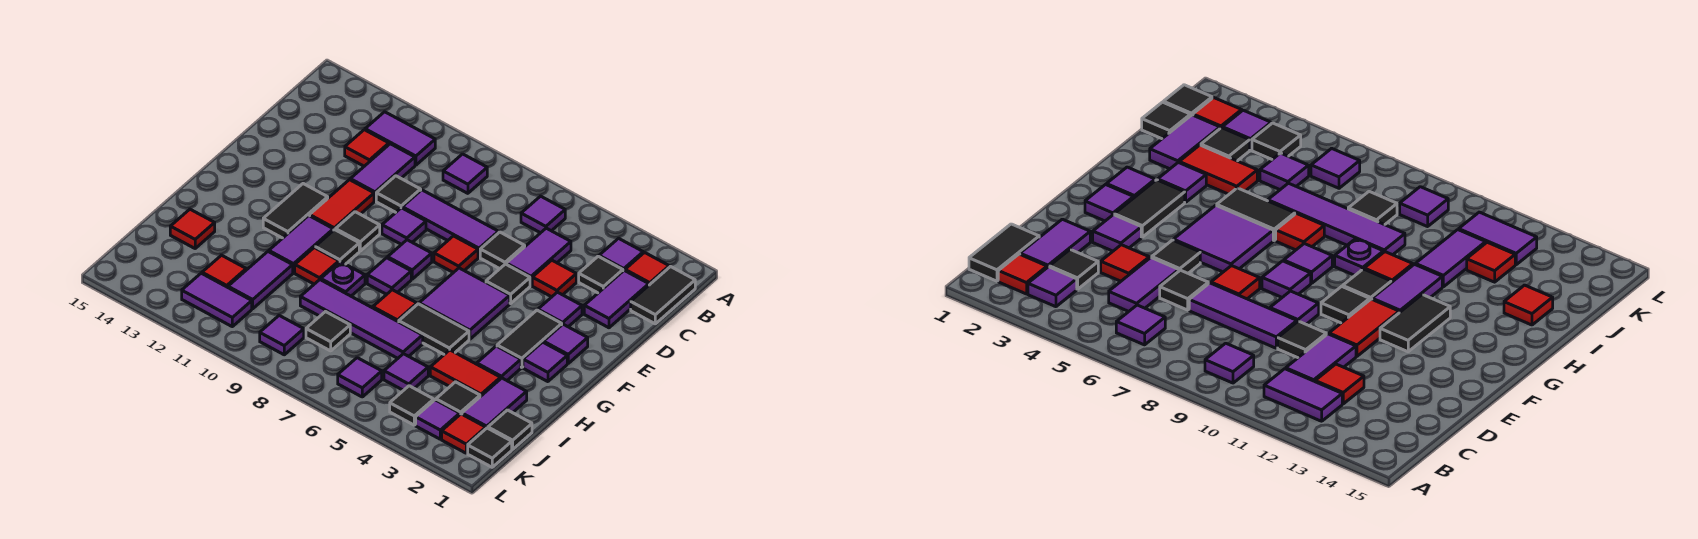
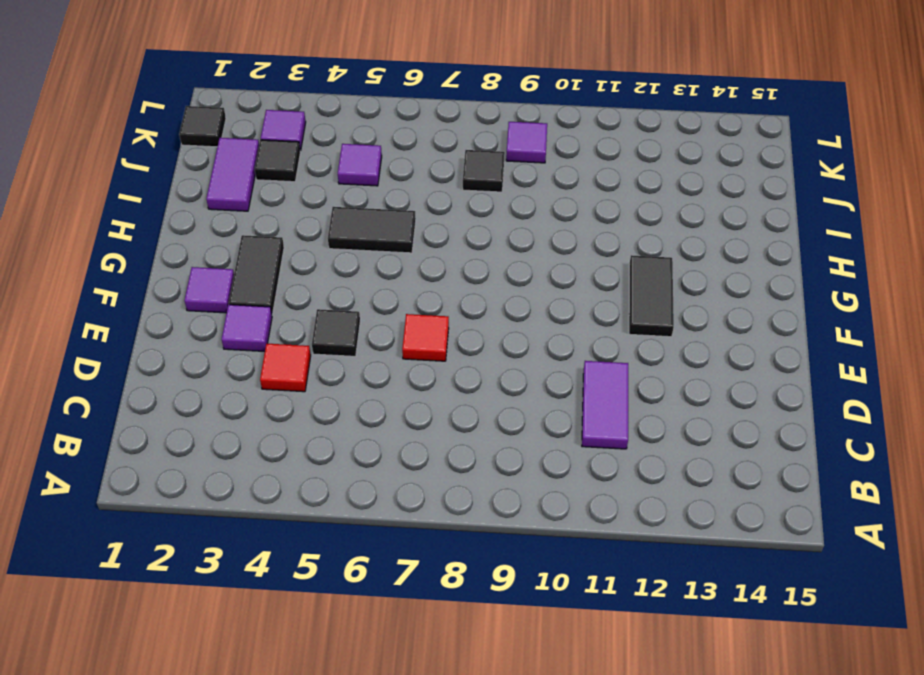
none -> black tile B1:C1 level 1
none -> red tile B2 level 1
none -> purple tile B3 level 1
none -> purple tile B6 level 1

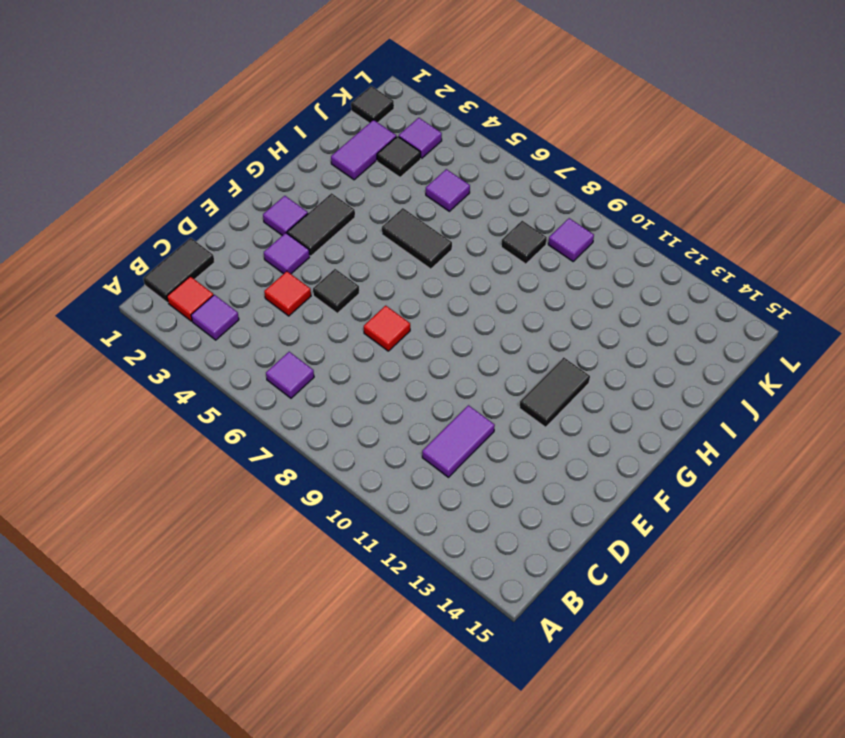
none -> purple tile B9 level 1
none -> purple tile B11:B12 level 1
none -> purple tile C2:D2 level 1
none -> black tile C3 level 1

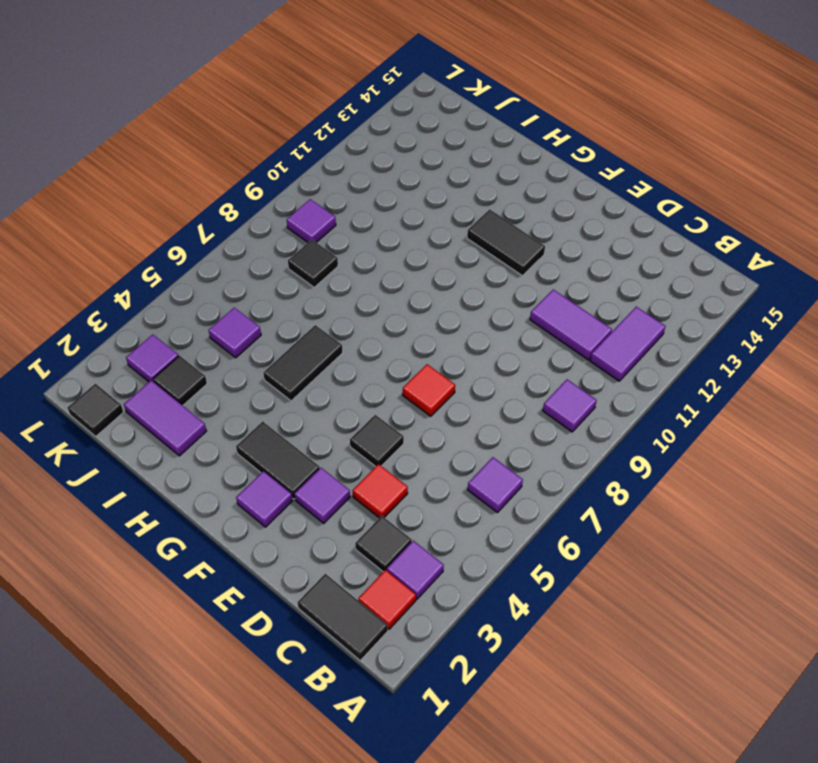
none -> purple tile C2:D2 level 1
none -> purple tile C5:D5 level 1
none -> red tile C12 level 1
none -> black tile D6 level 1

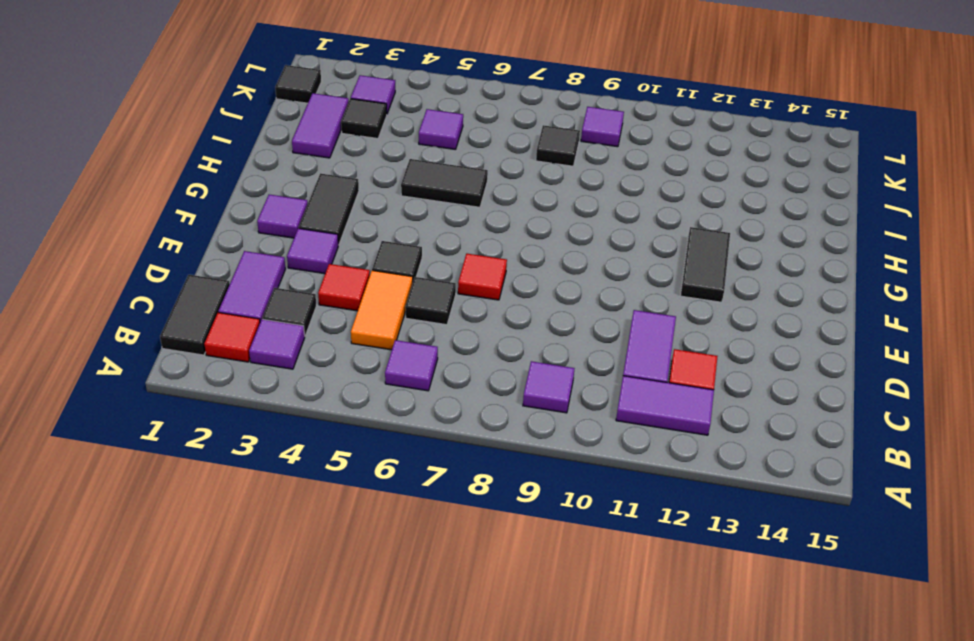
orange tile C5:D5 level 1 -> purple tile C5:D5 level 1
none -> purple tile D7:D9 level 1
none -> black tile D10 level 1
none -> purple tile E9 level 1
none -> red tile E11:F11 level 1

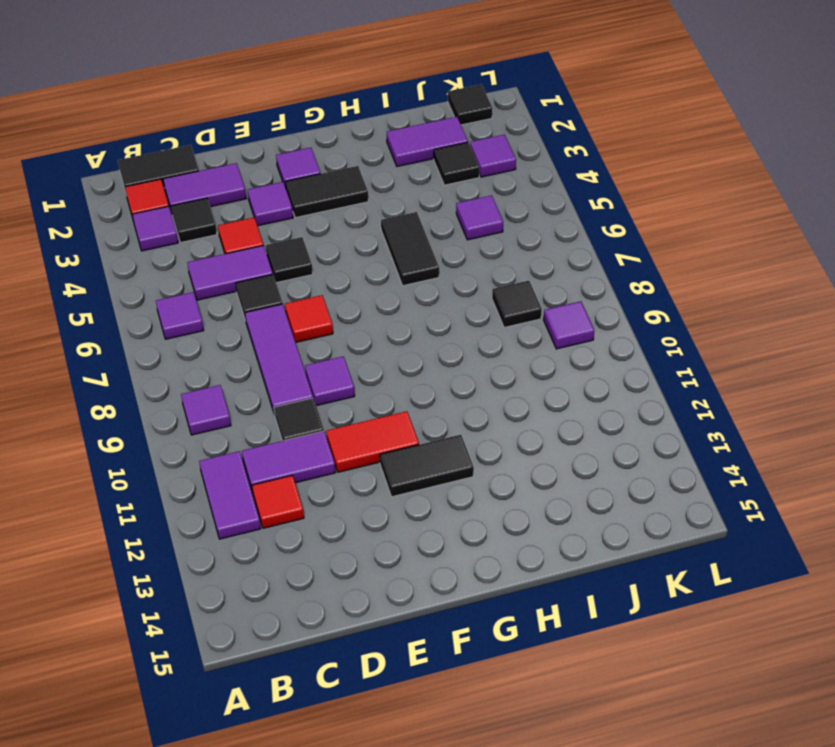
none -> purple tile F5:G6 level 1
none -> purple tile F8 level 1
none -> black tile F10 level 1
none -> purple tile G2 level 1

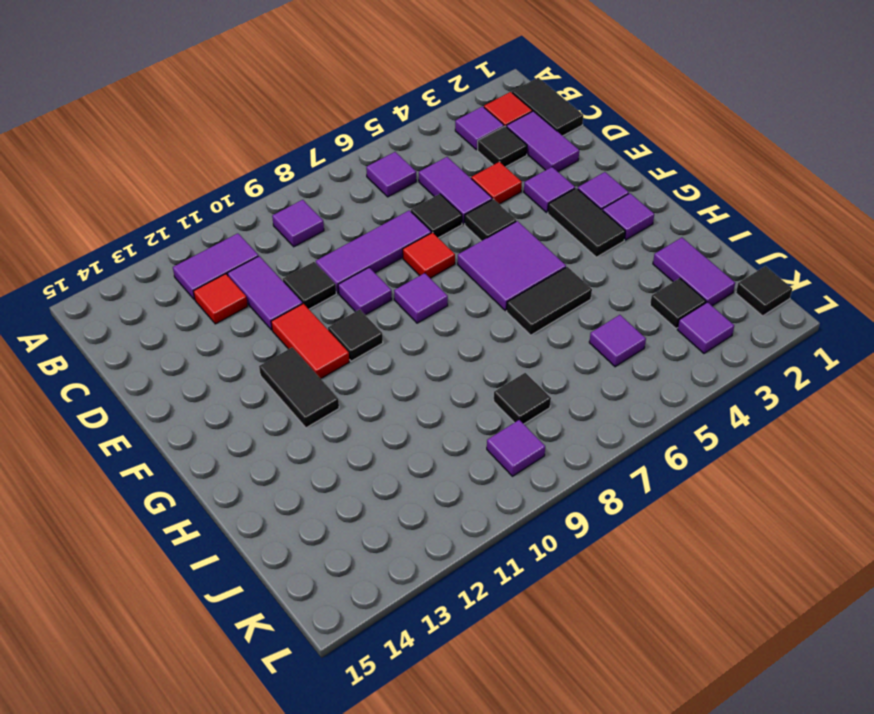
none -> purple tile G8 level 1
none -> black tile G10 level 1
none -> purple tile G11:H11 level 1
none -> purple tile H3 level 1

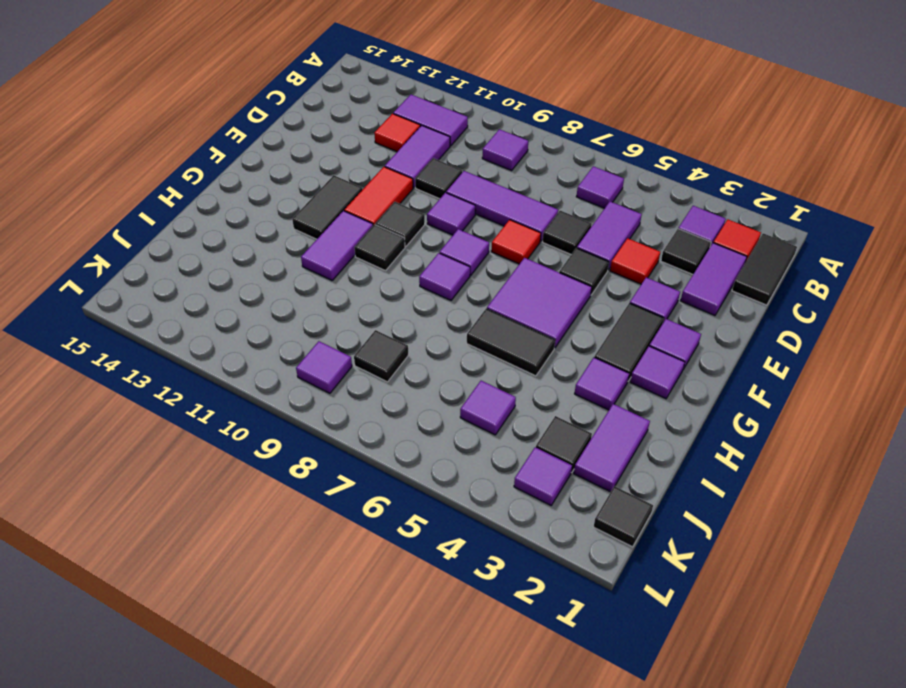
none -> red tile H7 level 1
none -> purple plate H9 level 1
none -> red tile H10 level 1
none -> red tile I3:I4 level 1

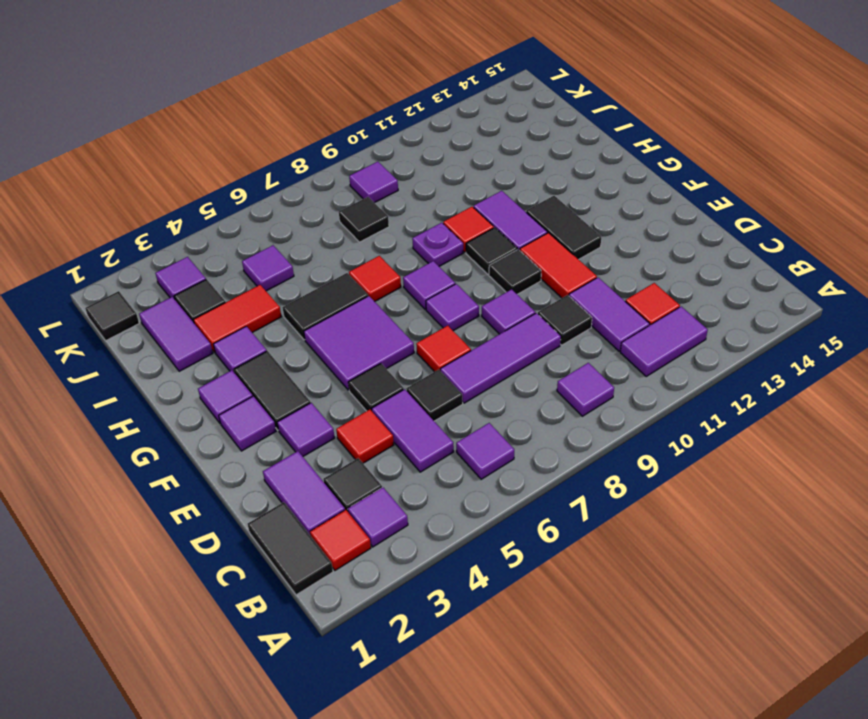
none -> purple tile I6:I9 level 1
none -> purple tile I11:J11 level 1
none -> red tile I14 level 1
none -> black tile J1 level 1

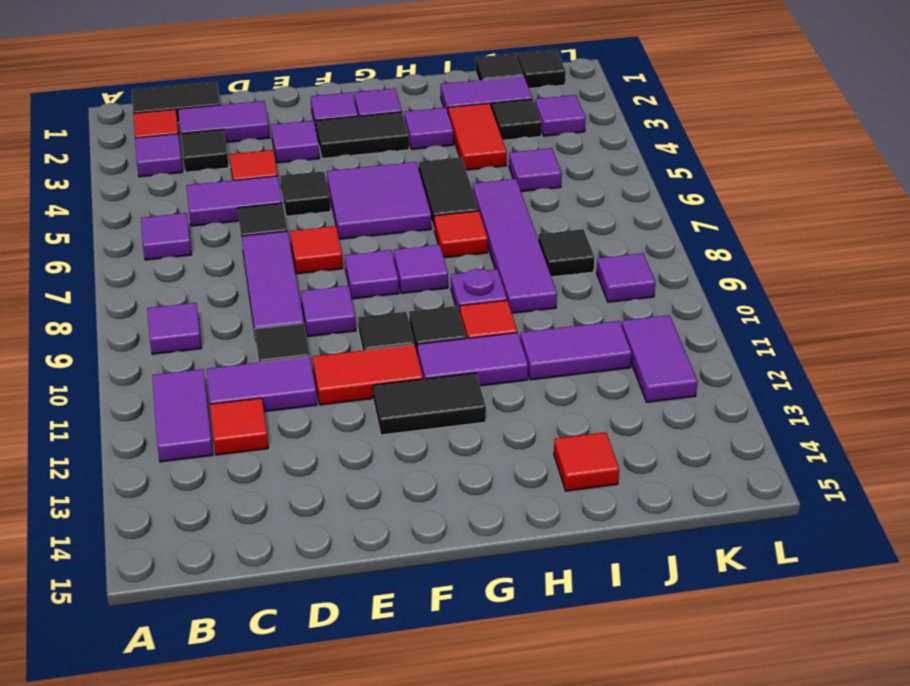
none -> red tile J12 level 1
none -> red tile K2 level 1
none -> black tile K4 level 1
none -> purple tile K6 level 1

